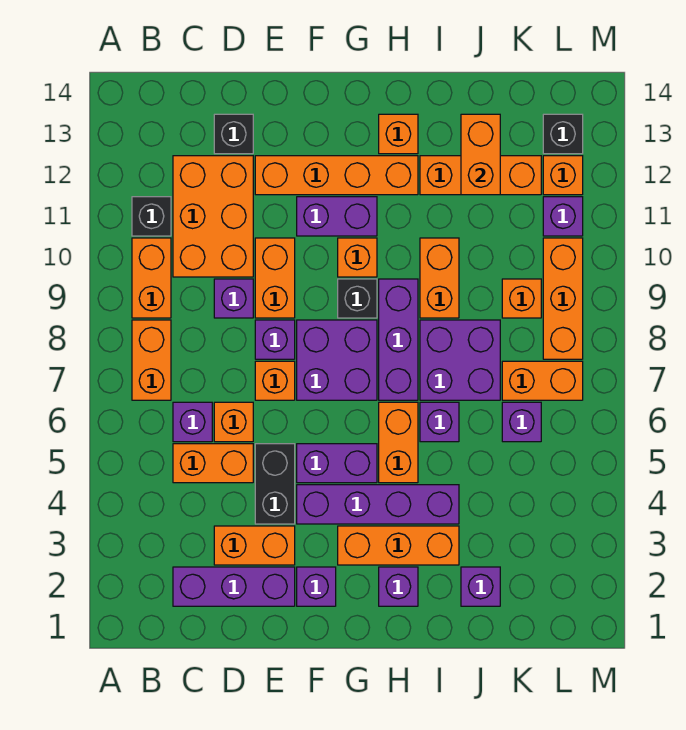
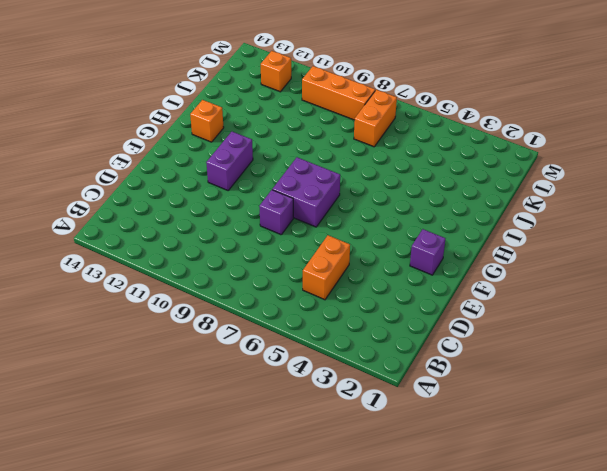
none -> orange brick B7:B8 level 1
none -> orange brick B9:B10 level 1
none -> black brick B11 level 1
none -> purple brick C2:E2 level 1

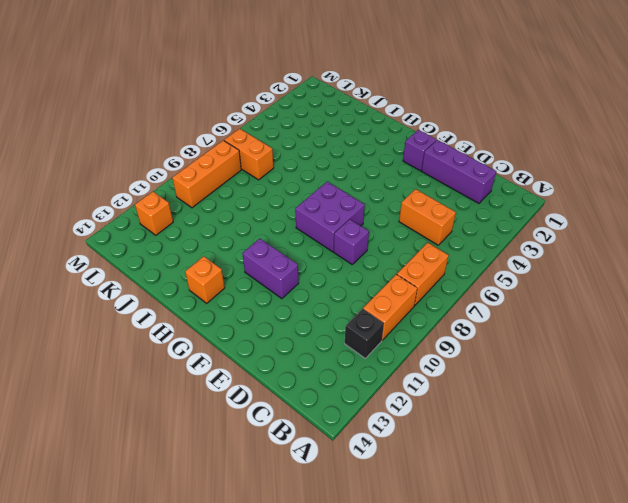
none -> purple brick C6 level 1
none -> orange brick C10:D12 level 1
none -> orange brick D3:E3 level 1
none -> orange brick D6 level 1

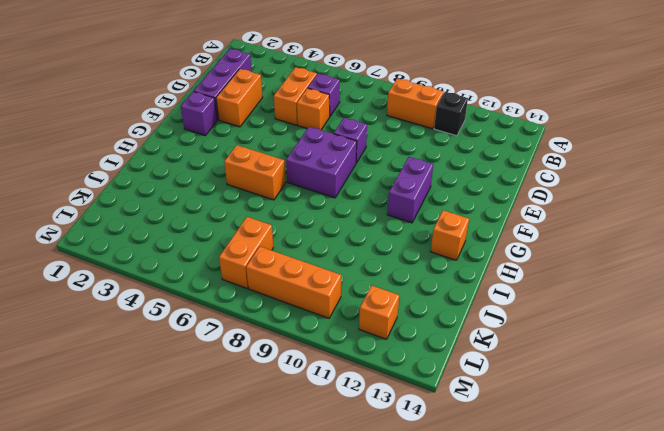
none -> orange brick B7:B8 level 1
none -> orange brick C10:D12 level 1
none -> purple brick D9 level 1
none -> black brick D13 level 1

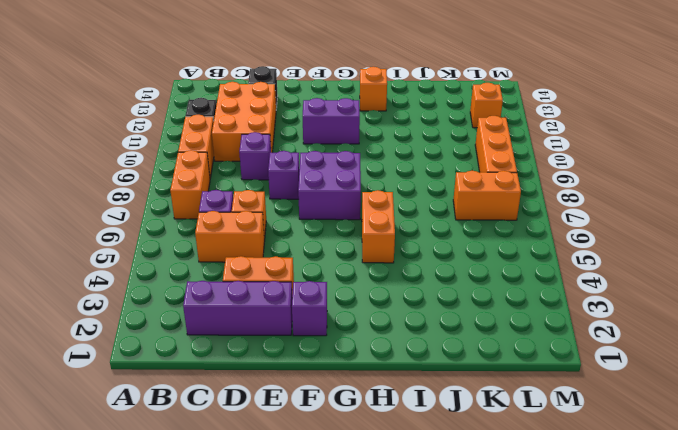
none -> black brick E4:E5 level 1
none -> orange brick E7 level 1
none -> orange brick E9:E10 level 1
none -> orange brick E12:H12 level 1

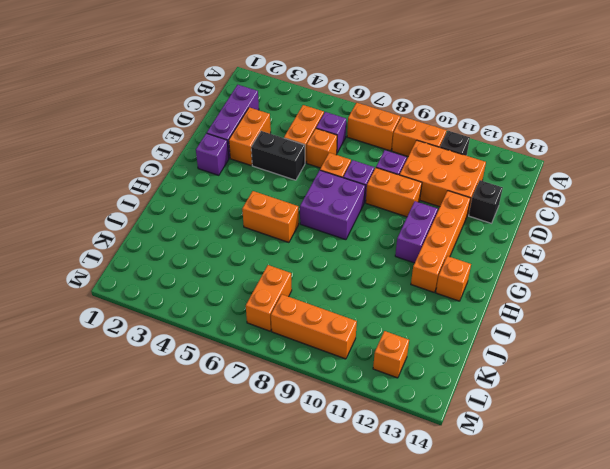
none -> purple brick F4:I4 level 1
none -> purple brick F5:G5 level 1
none -> orange brick G3:I3 level 1
none -> black brick G9 level 1

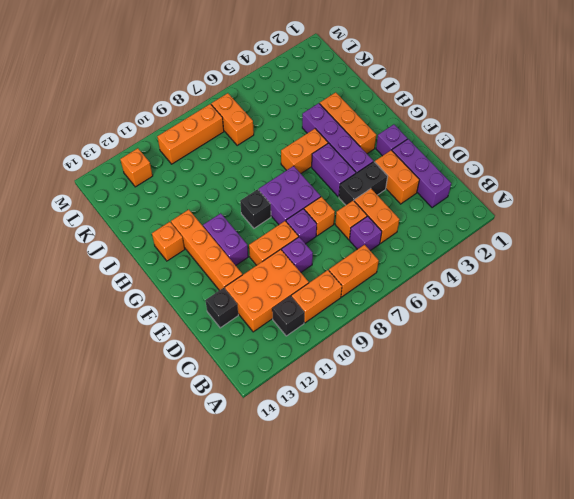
none -> orange brick G10 level 1
none -> purple brick H2 level 1
none -> purple brick H7:H9 level 1
none -> purple brick I6 level 1

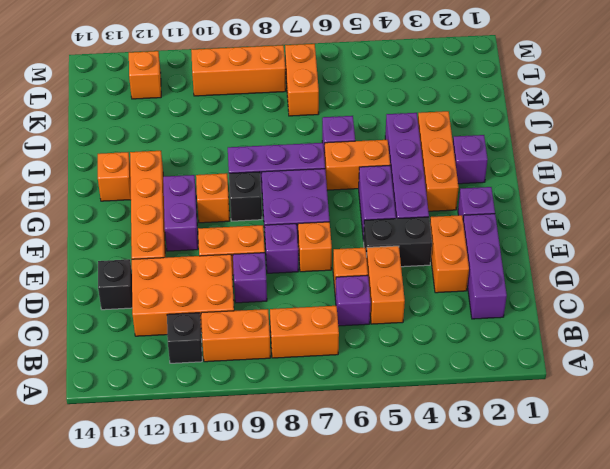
none -> purple brick I7:J8 level 1
none -> orange brick I9:I10 level 1
none -> orange brick I12:K12 level 1
none -> purple brick J2 level 1

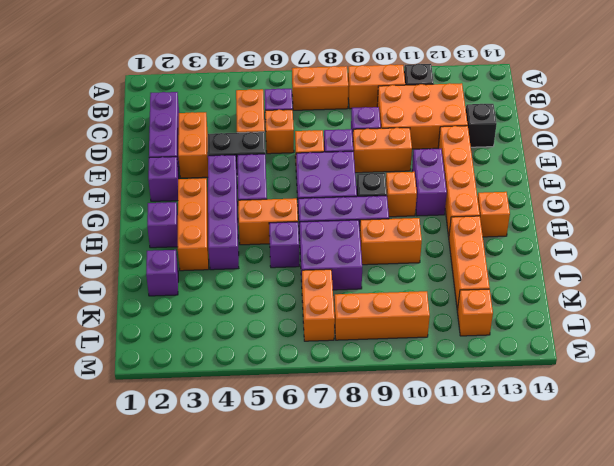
none -> purple brick K6 level 1
none -> orange brick K9 level 1
none -> purple brick L11 level 1
none -> black brick L13 level 1

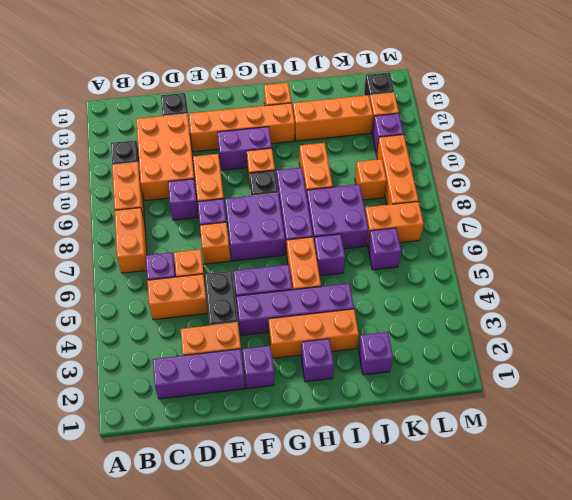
none -> orange brick J12:J13 level 2

